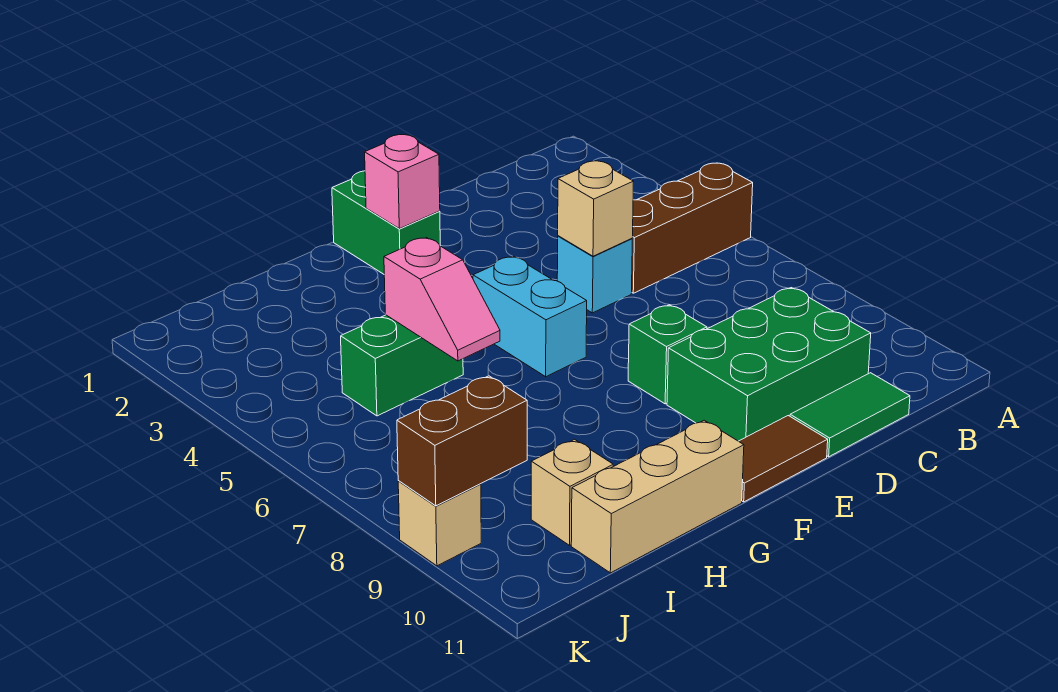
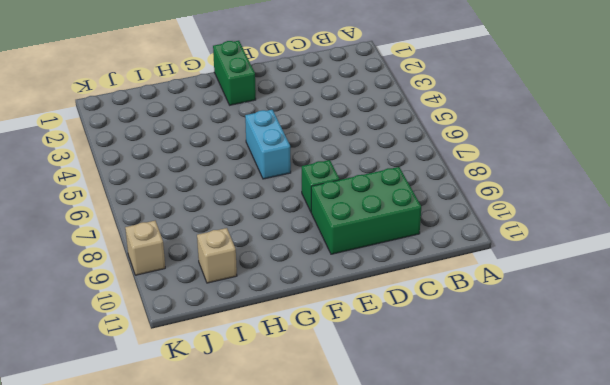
none -> brown brick A5:C5 level 1
none -> green tile C11:D11 level 1
none -> cyan brick D5 level 1

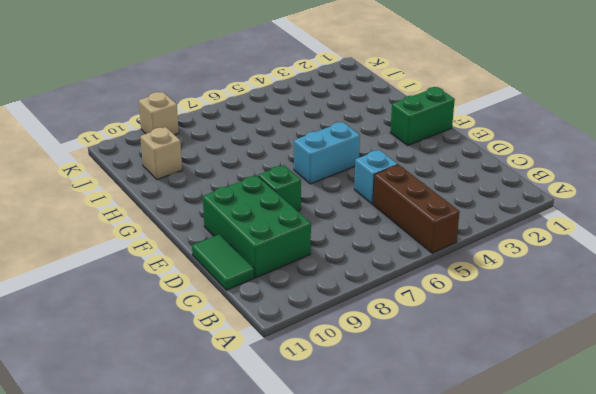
none -> brown tile E11:F11 level 1
none -> tan brick G11:I11 level 1
none -> green brick H5:I5 level 1

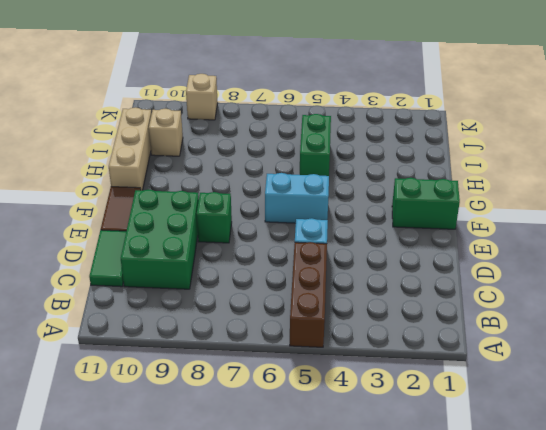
none -> tan brick D5 level 2
none -> pink brick F2 level 2
none -> pink slope H5:H6 level 2 top 5

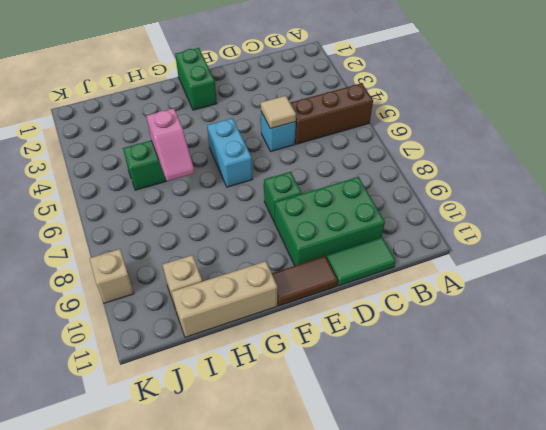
tan tile D5 level 2 -> tan brick D5 level 2
none -> pink brick F2 level 2
none -> brown brick J9:K9 level 2

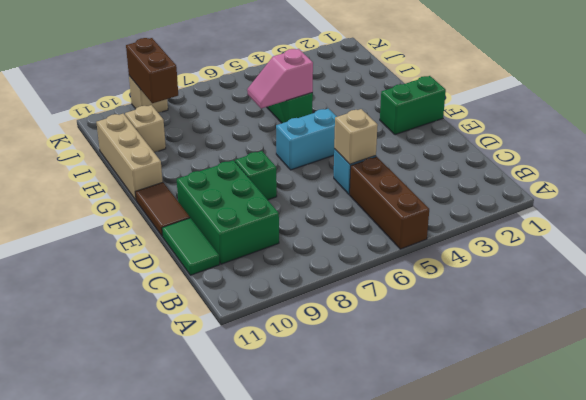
none -> pink brick F2 level 2

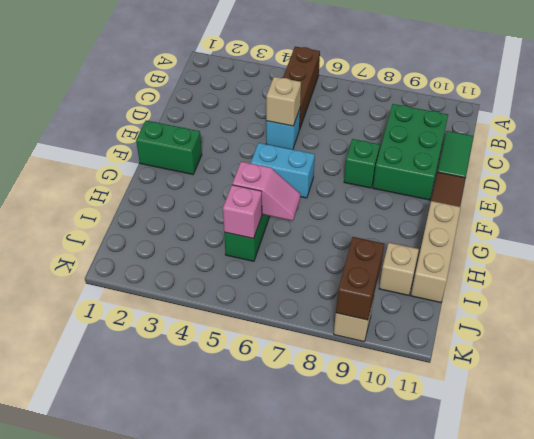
pink brick I5 level 2 -> pink brick F2 level 2

